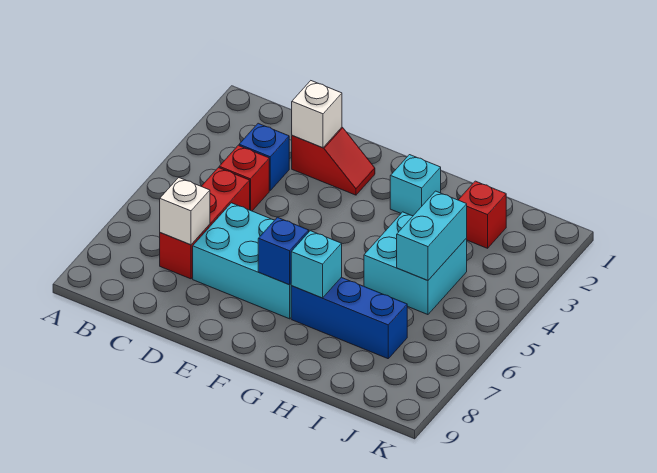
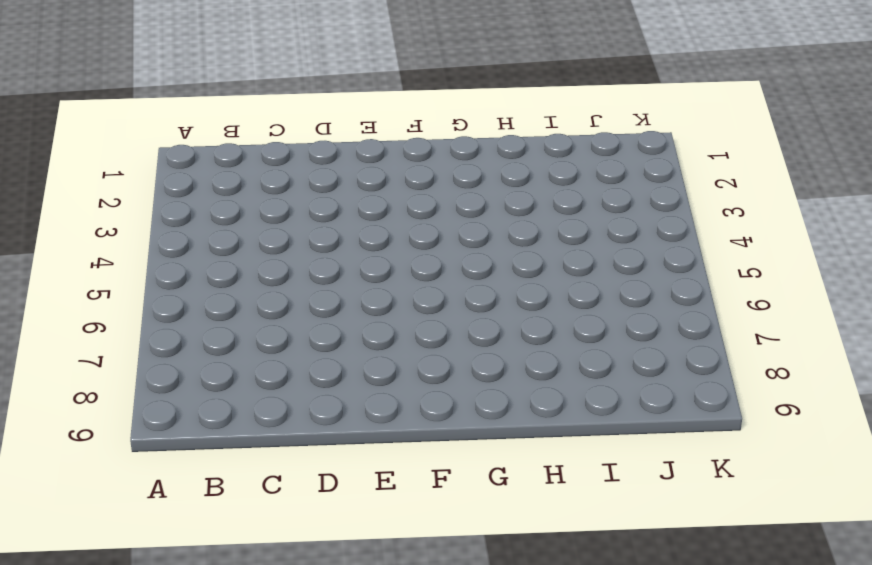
none -> blue brick C3 level 1
none -> red brick C4 level 1
none -> red brick C5:C7 level 1

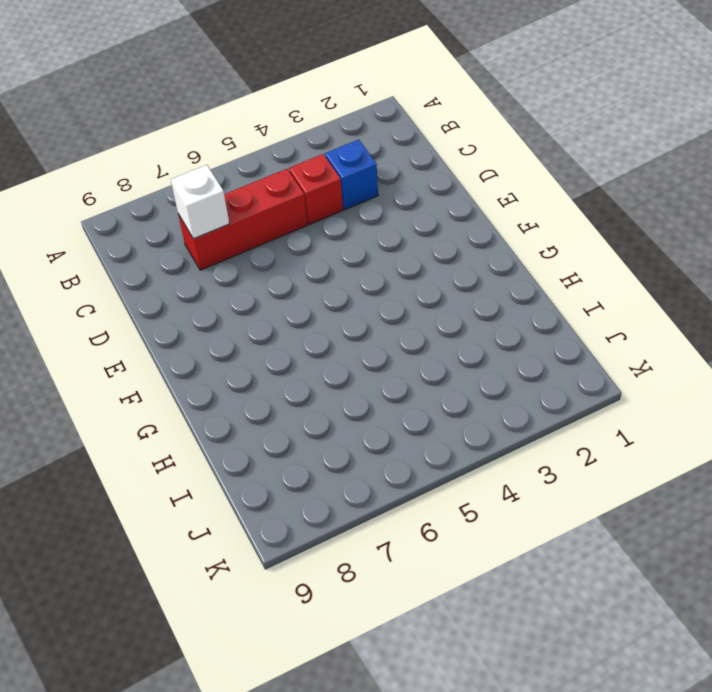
none -> red slope D2:E2 level 1 top D
none -> cyan brick D6:F7 level 1
none -> cyan brick G2 level 1

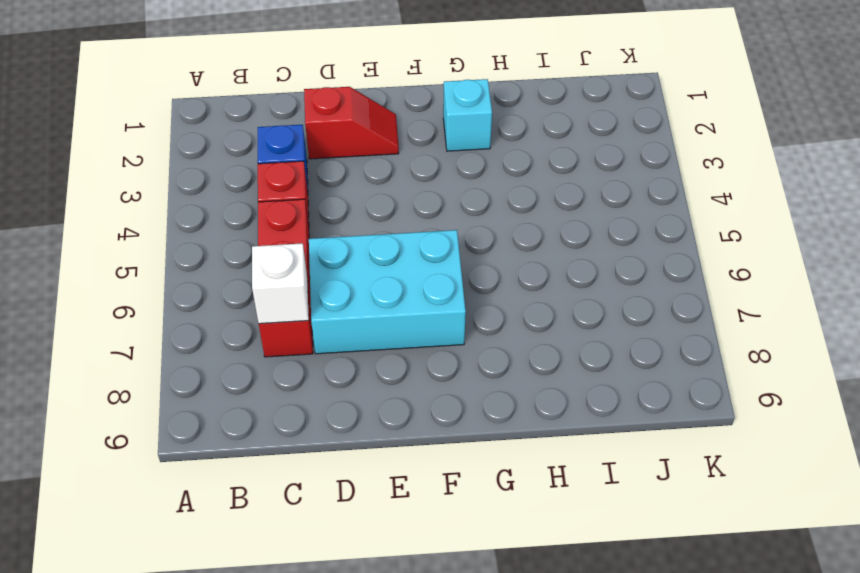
none -> blue brick G7:I7 level 1
none -> cyan brick H4:I5 level 1
none -> red brick I2 level 1

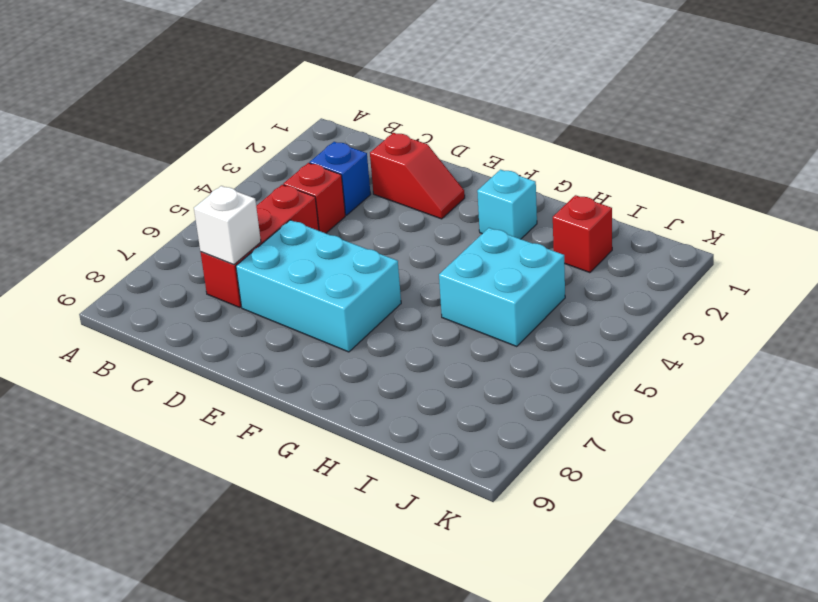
none -> blue brick G7:I7 level 1
none -> white brick D2 level 2
none -> blue brick F7 level 2

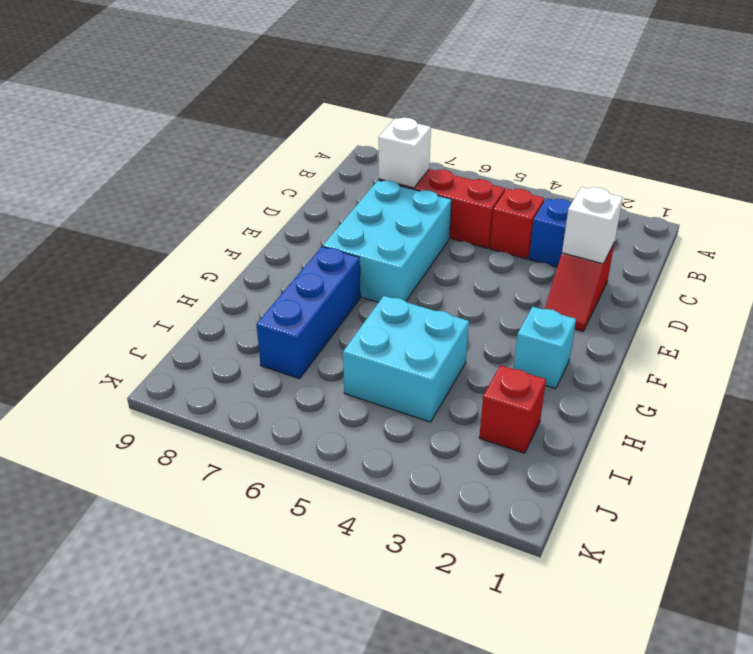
none -> blue brick F7 level 2
none -> cyan brick G7 level 2
none -> cyan brick I4:I5 level 2

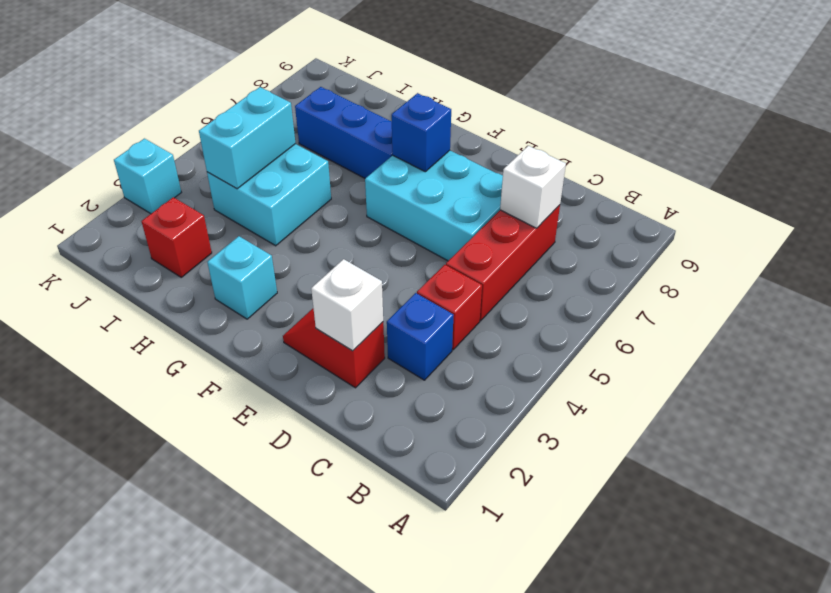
cyan brick K3 level 1 -> cyan brick G7 level 2

